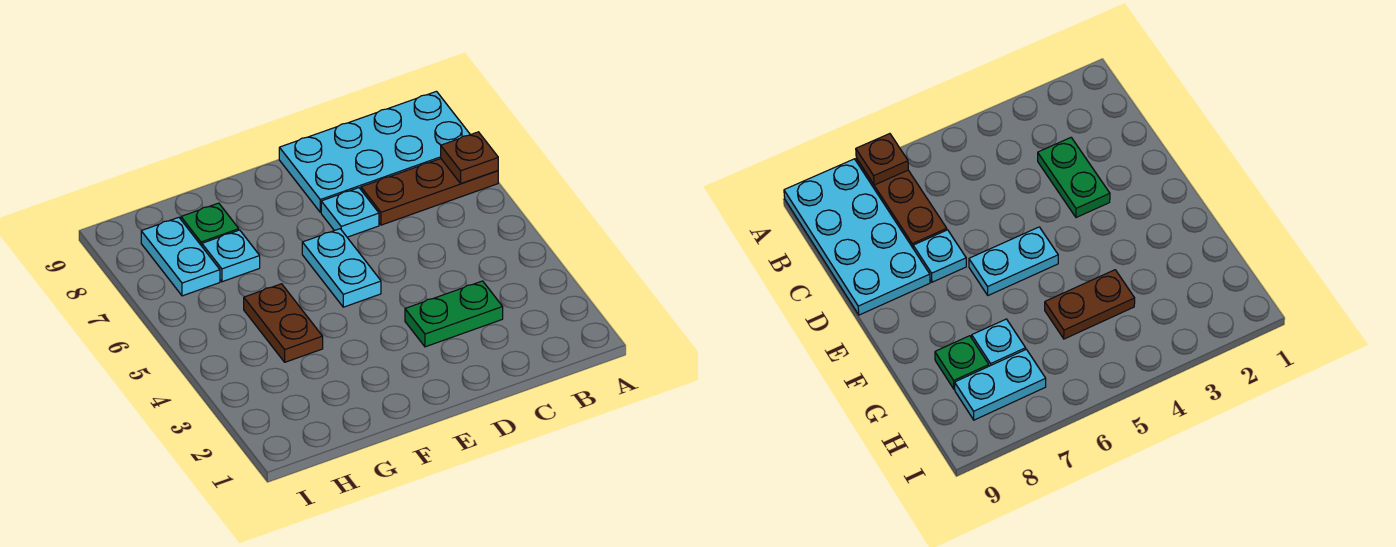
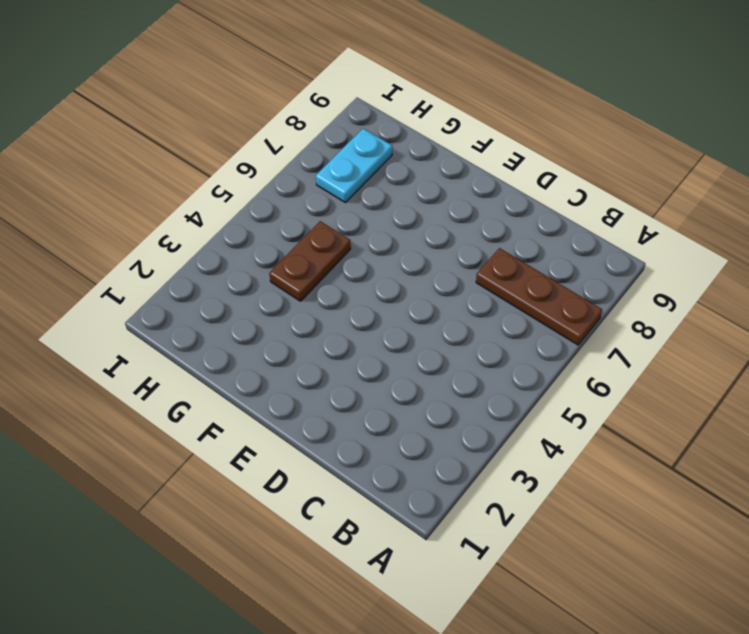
none -> cyan plate A8:D9 level 1
none -> green plate C3:D3 level 1

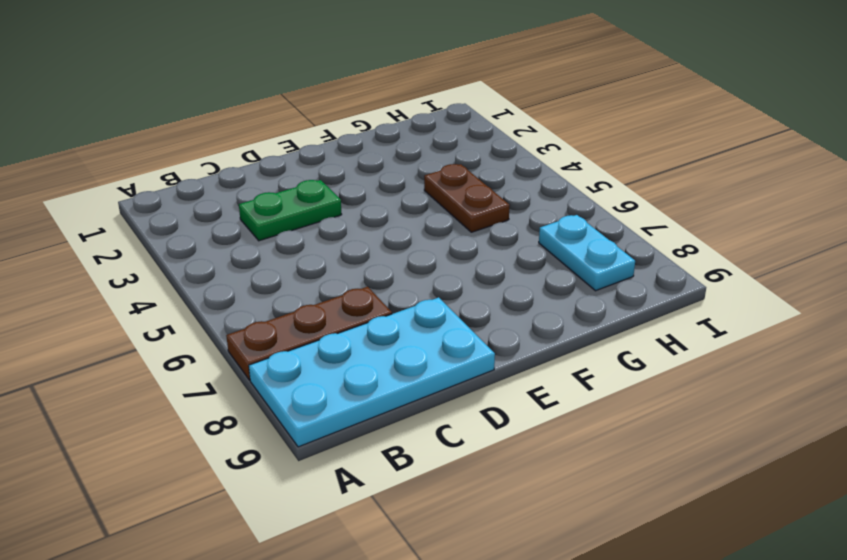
none -> cyan plate D7 level 1
none -> cyan plate E5:E6 level 1

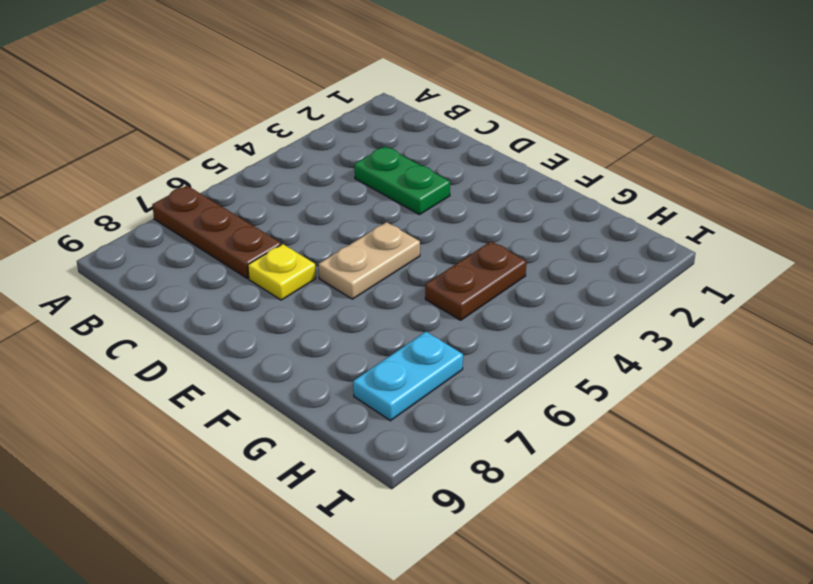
yellow plate D7 level 1 -> cyan plate D7 level 1
tan plate E5:E6 level 1 -> cyan plate E5:E6 level 1
none -> cyan plate A8:D9 level 1
none -> cyan plate G7 level 1

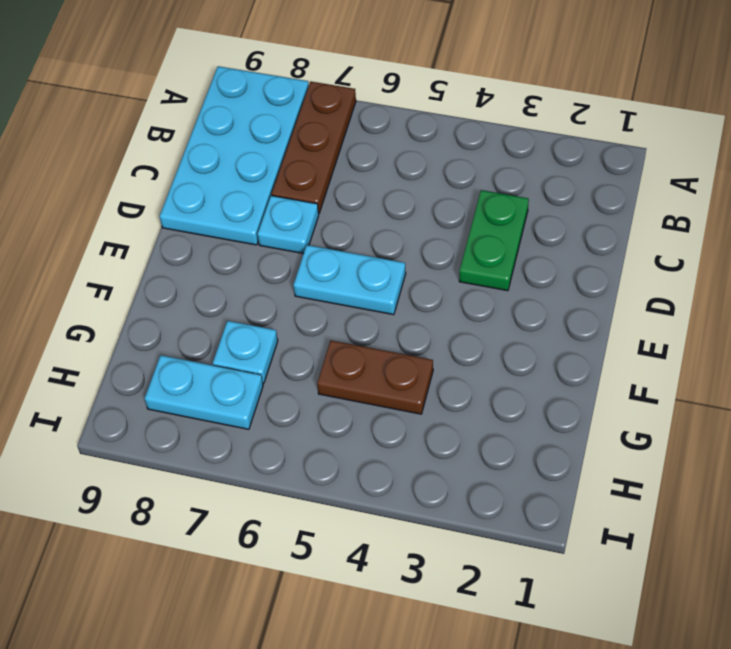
none -> green plate G8 level 1
none -> brown plate A7 level 2

